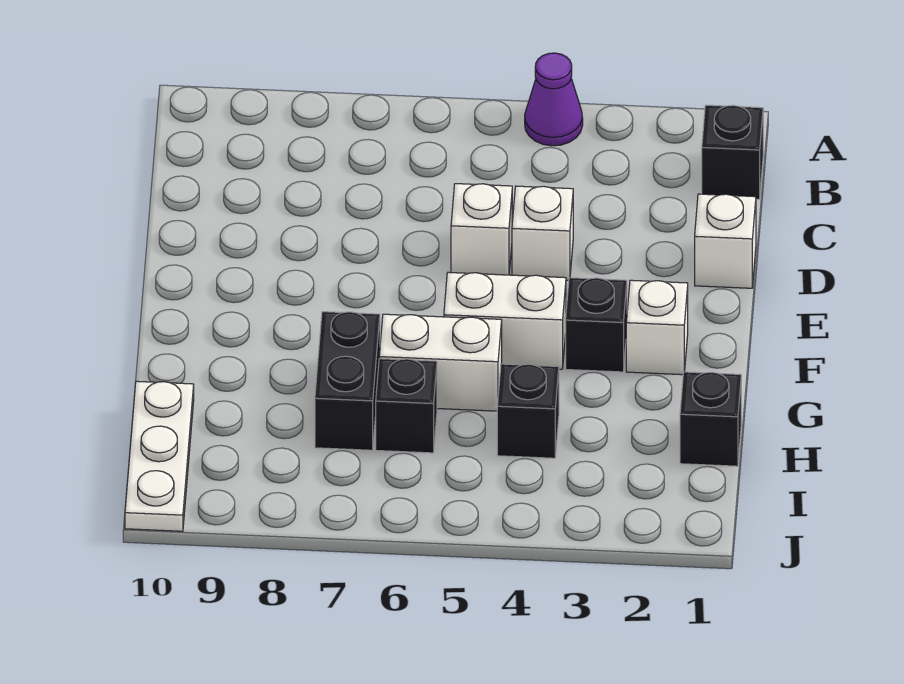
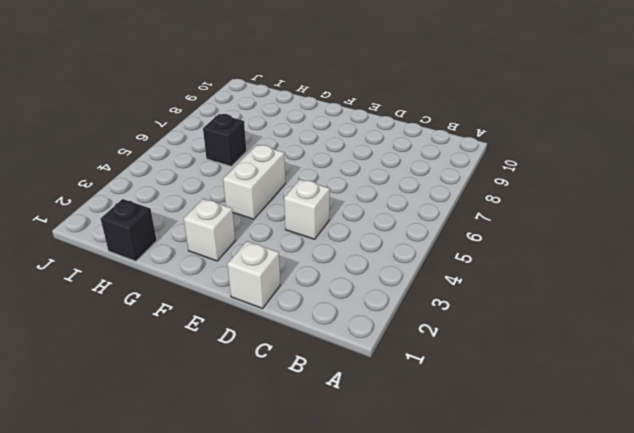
none -> purple cone A4 level 1
none -> black brick B1 level 1
none -> white brick D5 level 1

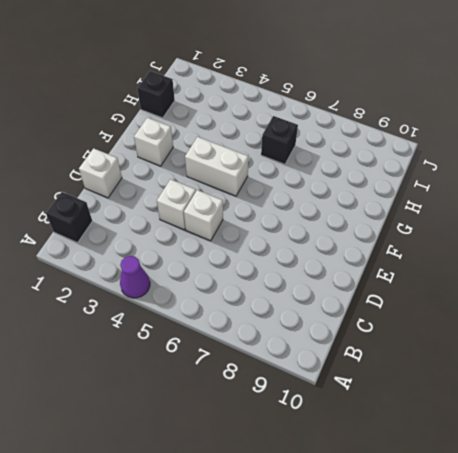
none -> black brick F3 level 1
none -> white brick G5:G6 level 1
none -> black brick G7:H7 level 1

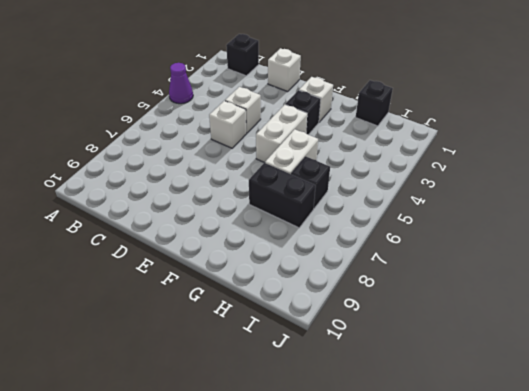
none -> black brick H4 level 1
none -> white plate H10:J10 level 1

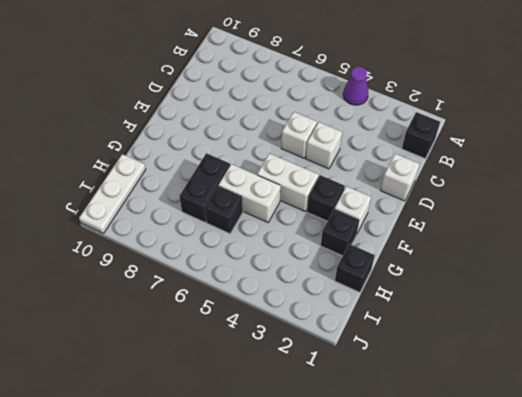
black brick G2 level 1 -> black brick H4 level 1

